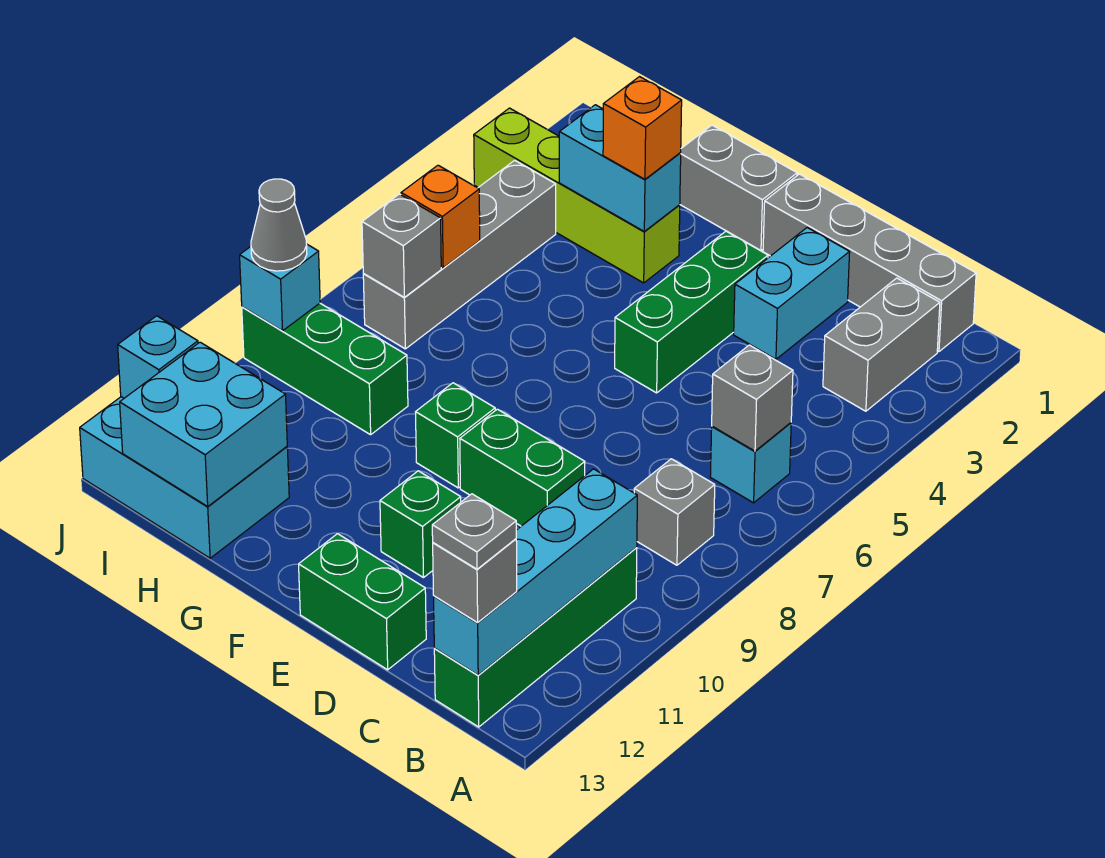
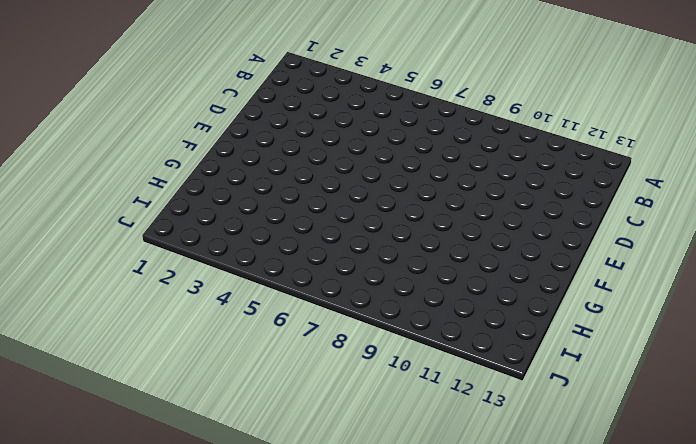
none -> grey brick B1:E1 level 1
none -> grey brick B2:B3 level 1
none -> cyan brick B6 level 1

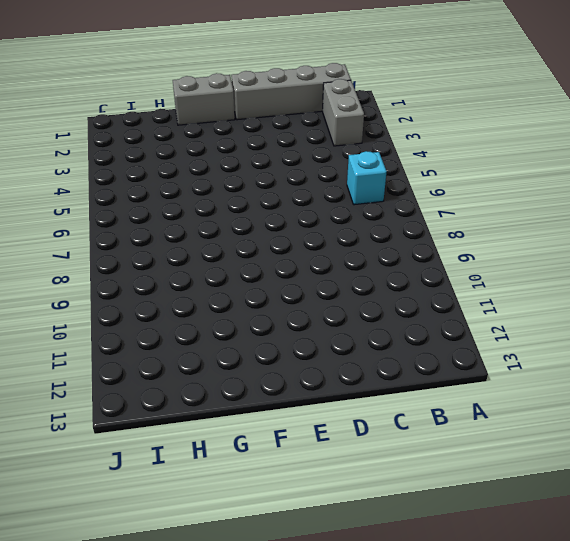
none -> grey brick B8 level 1
none -> green brick B10:B13 level 1
none -> cyan brick D2:D3 level 1

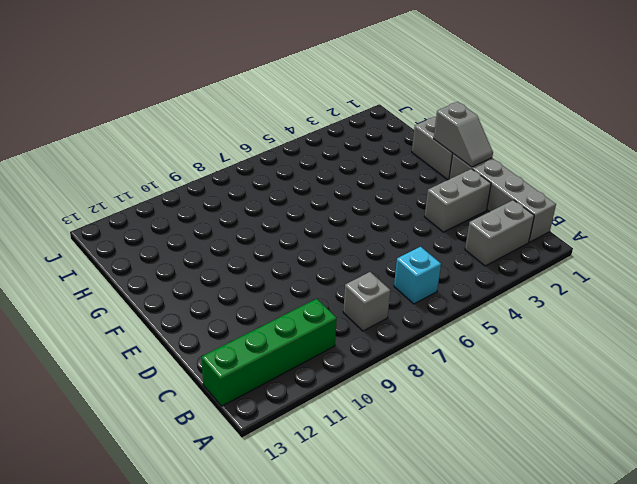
grey brick D2:D3 level 1 -> cyan brick D2:D3 level 1
grey slope E1:F1 level 2 top F -> none
none -> green brick D9:E9 level 1
none -> green brick D13:E13 level 1
none -> green brick E3:E5 level 1

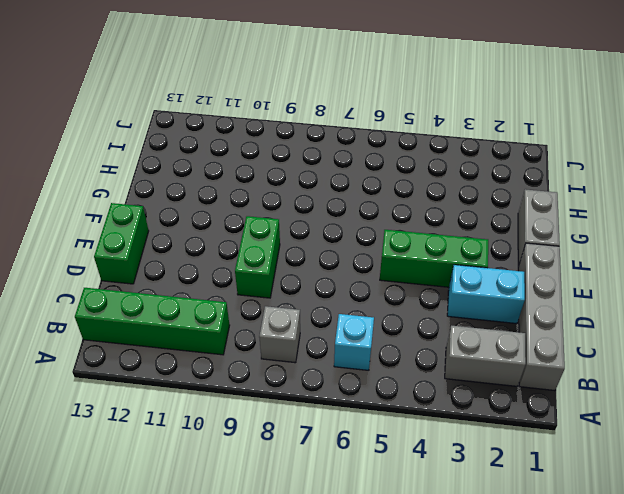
none -> green brick E11 level 1
none -> green brick F9 level 1
none -> lime brick G3:J3 level 1

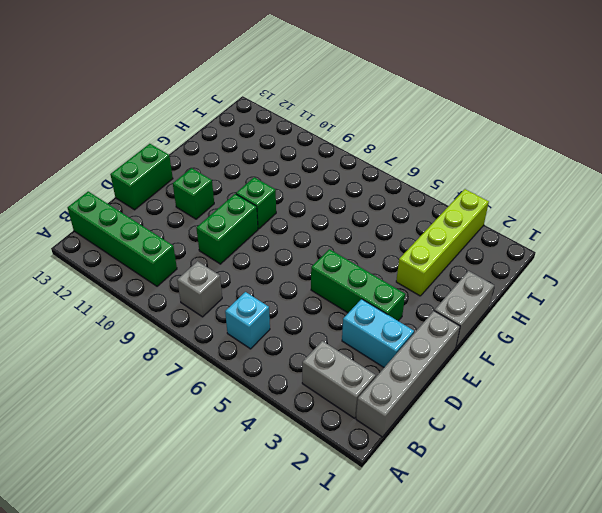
none -> green brick H9:J9 level 1
none -> cyan brick H12:J13 level 1
none -> grey brick I4:I7 level 1

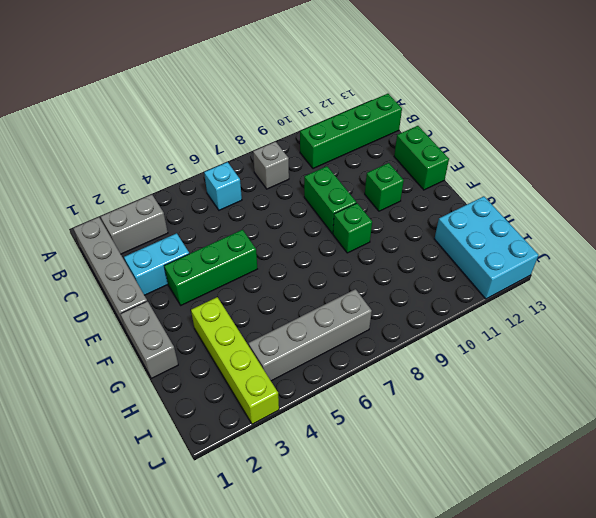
none -> green brick H9:J9 level 1
none -> grey brick B6 level 2
none -> cyan brick B10:B13 level 2

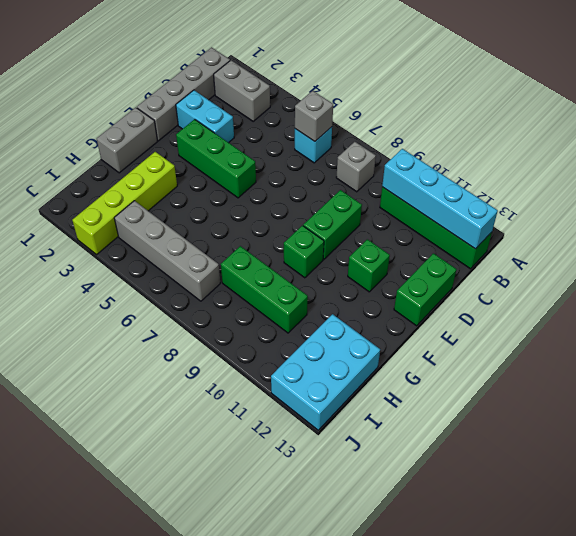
green brick H8:H10 level 1 -> green brick H9:J9 level 1
none -> cyan brick G3:H3 level 2
none -> cyan brick H12:I13 level 2
none -> orange brick I6 level 2

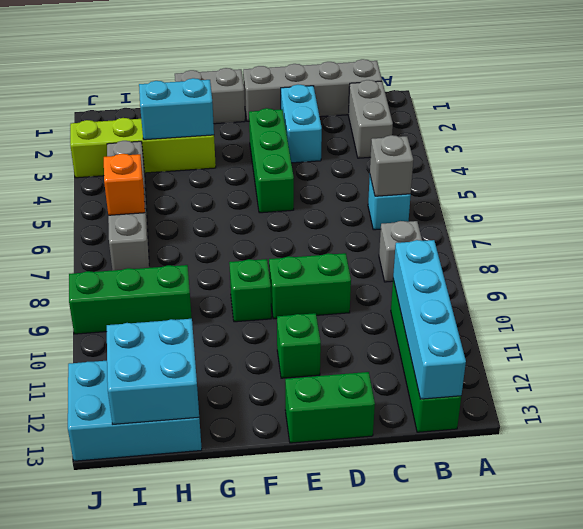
none -> grey brick I7 level 2
none -> cyan brick J9 level 2
none -> cyan brick J12 level 2

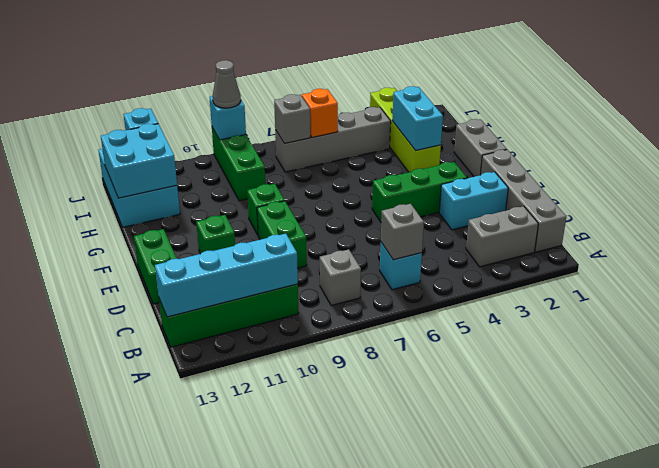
none -> grey brick B13 level 3
none -> orange brick G3 level 3
none -> grey plate B13 level 4

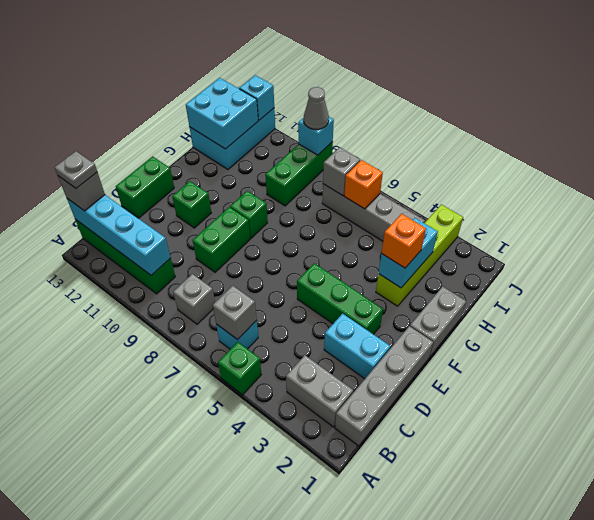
green brick A5 level 1 -> none

